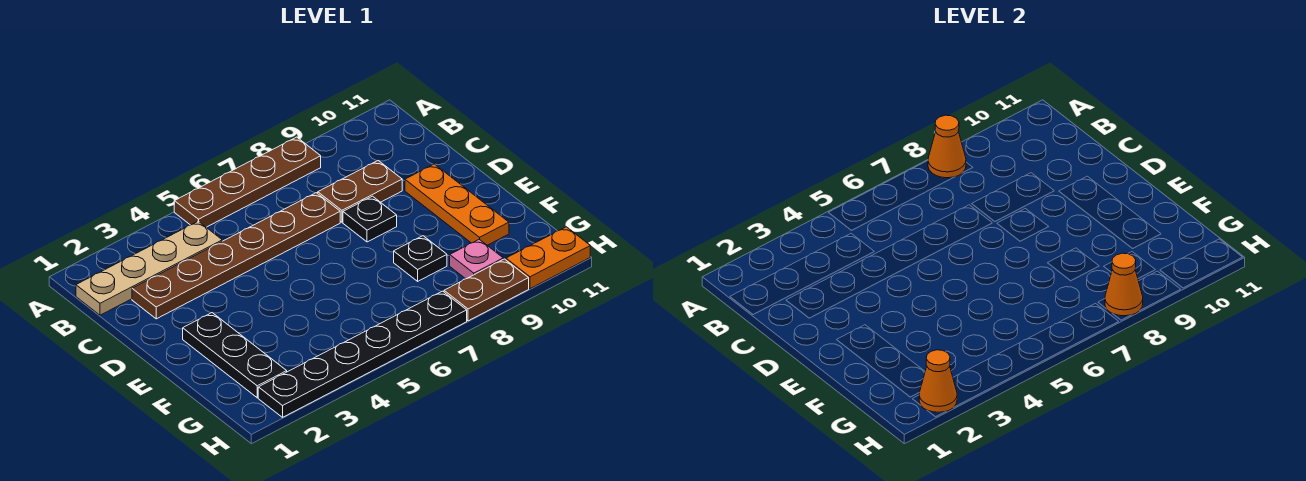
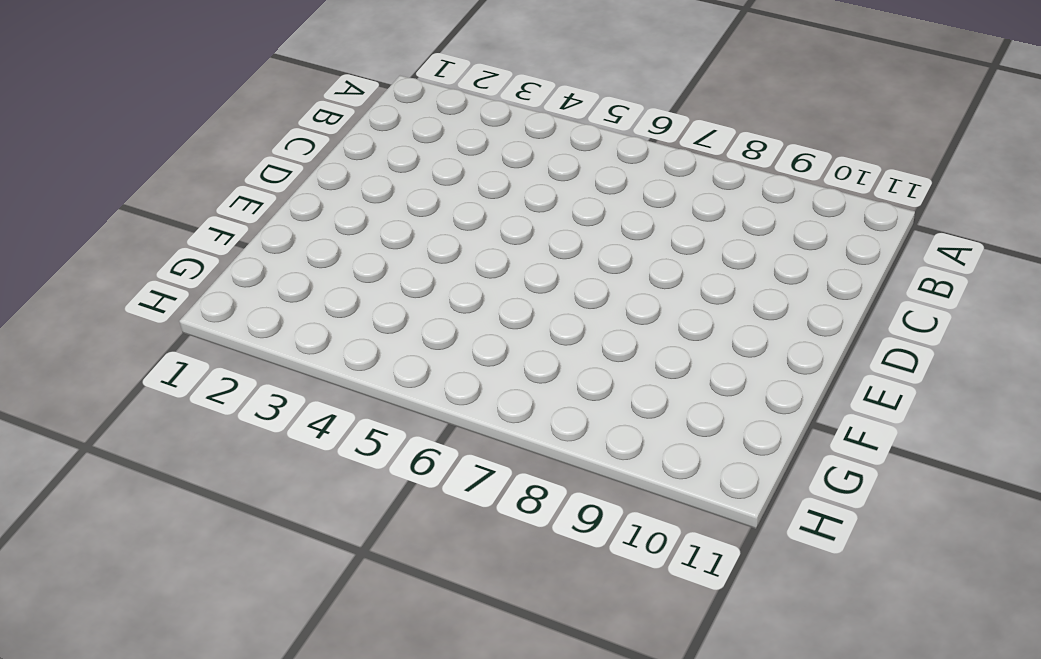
none -> brown plate A5:A8 level 1
none -> tan plate B1:B4 level 1
none -> brown plate C2:C7 level 1

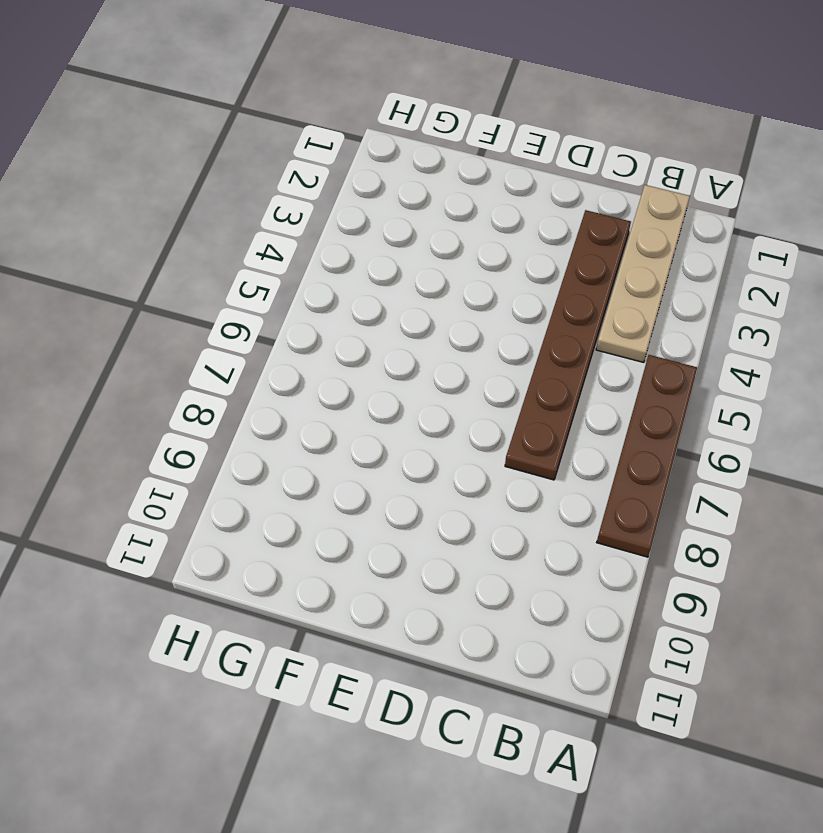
none -> brown plate C8:C9 level 1
none -> black plate D8 level 1
none -> orange plate D10:F10 level 1

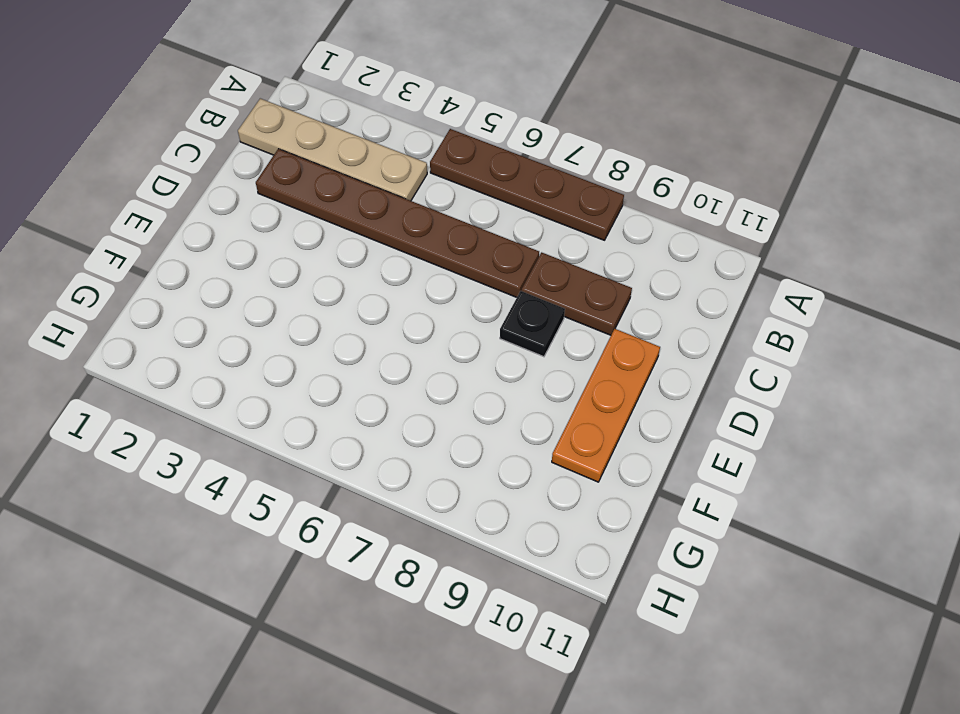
none -> black plate E2:G2 level 1
none -> black plate F8 level 1
none -> pink plate G9 level 1

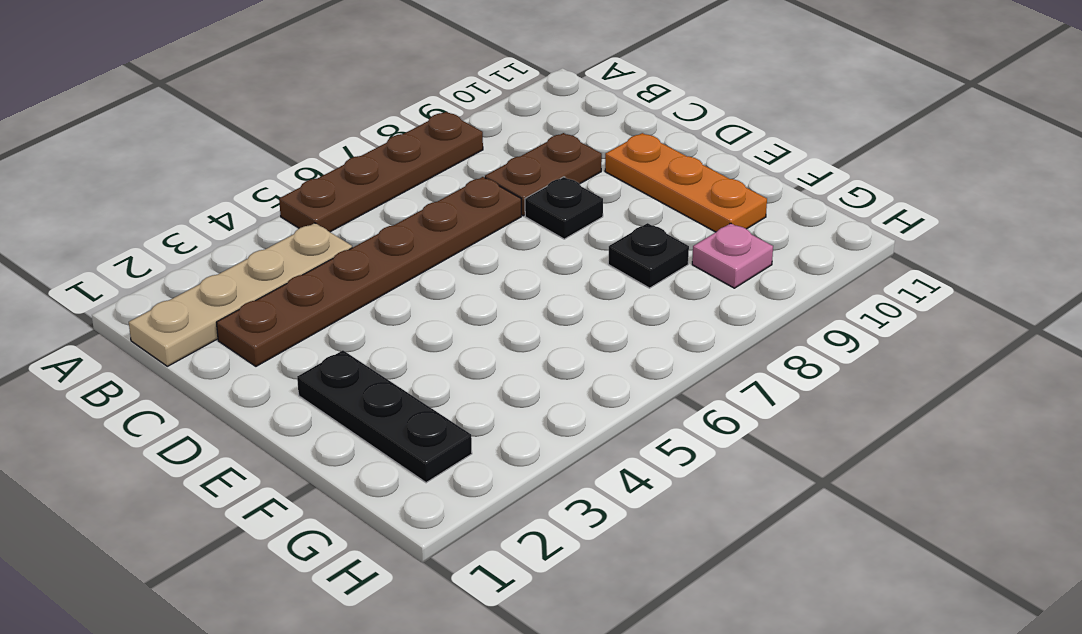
none -> black plate H2:H7 level 1
none -> brown plate H8:H9 level 1
none -> orange plate H10:H11 level 1

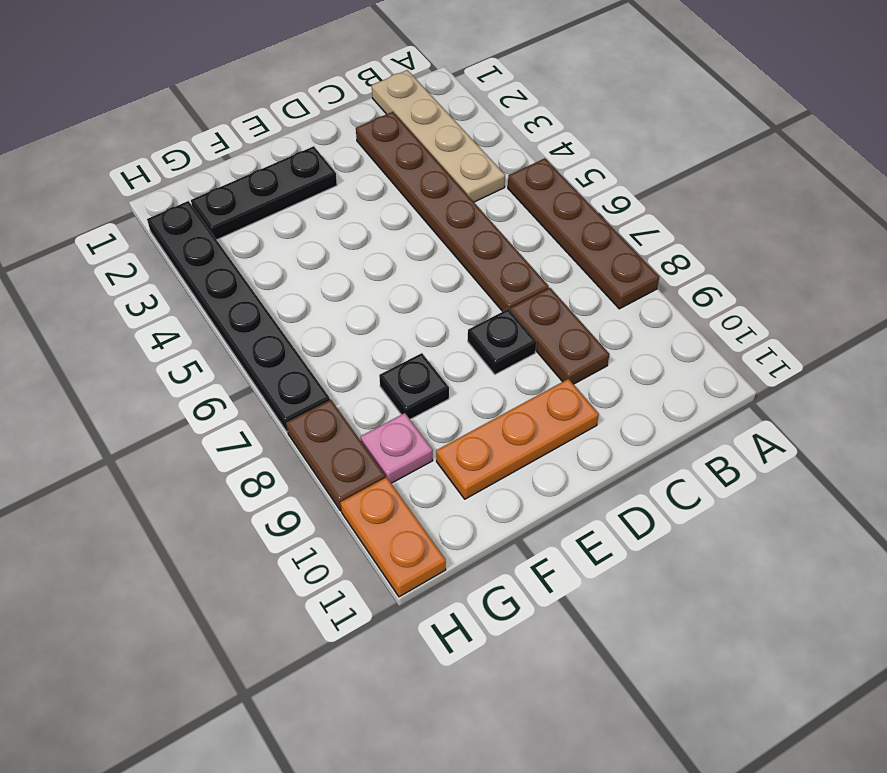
none -> orange cone A8 level 2
none -> orange cone H2 level 2
none -> orange cone H8 level 2

